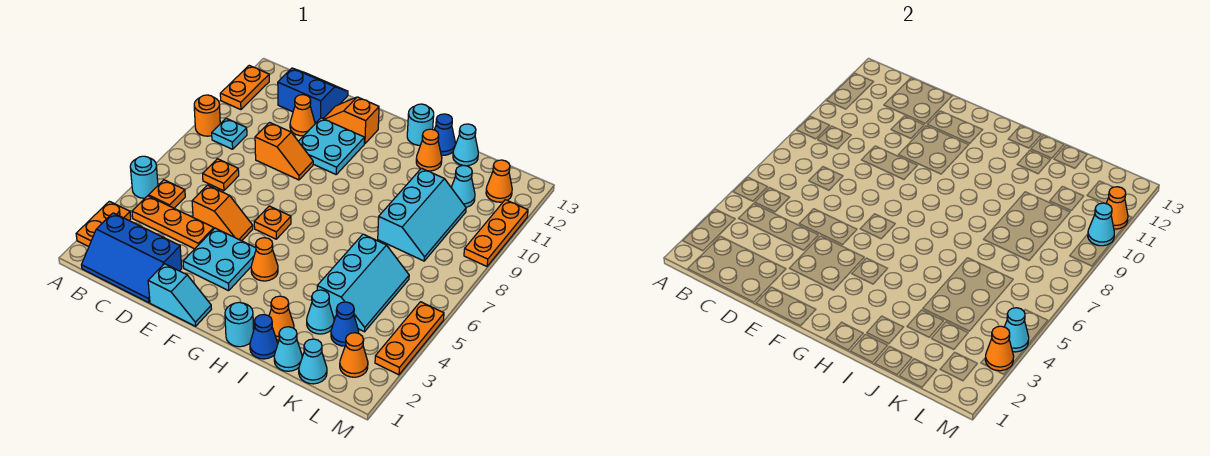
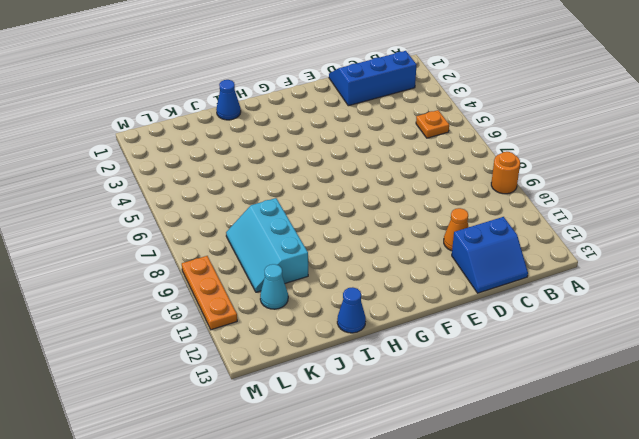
none -> orange plate A2:A3 level 1
none -> cyan round brick A5 level 1
none -> orange plate A11:A12 level 1
none -> orange plate B4:D4 level 1

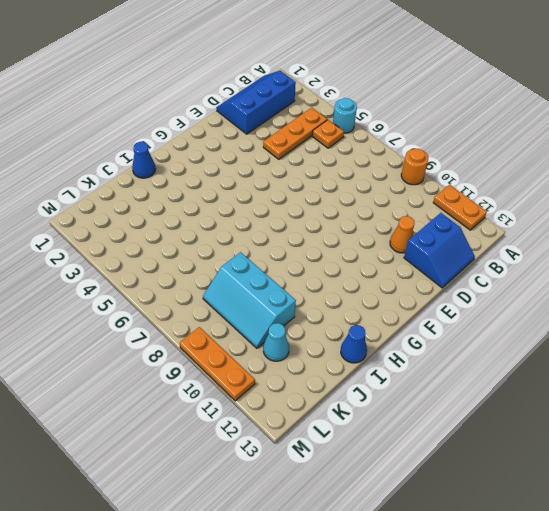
none -> orange plate A2:A3 level 1
none -> cyan plate B9 level 1
none -> orange plate C7 level 1
none -> orange slope D5:E5 level 1 top D

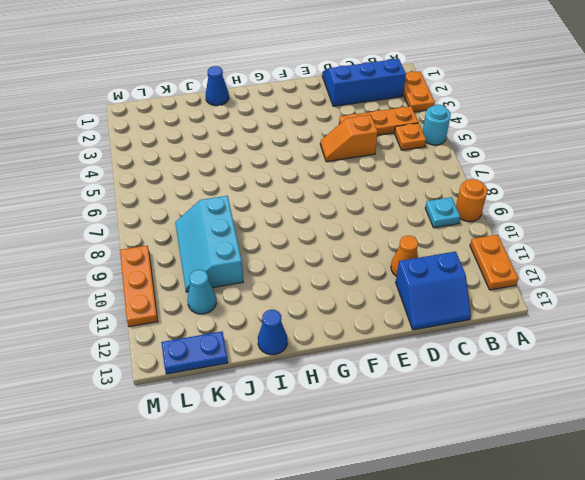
blue plate K13:L13 level 1 -> none
none -> orange plate C7 level 1
none -> orange slope D9:E9 level 1 top D
none -> cyan slope E1:F1 level 1 top E
none -> cyan plate E3:F4 level 1

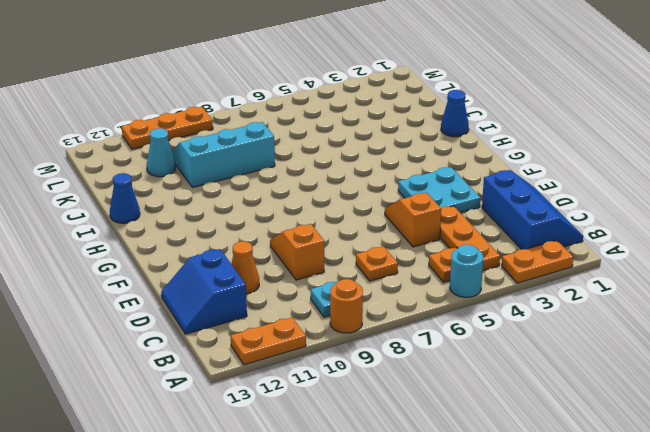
none -> cyan slope E1:F1 level 1 top E
none -> cyan plate E10:F11 level 1
none -> orange slope E12:F12 level 1 top F
none -> orange plate F6 level 1

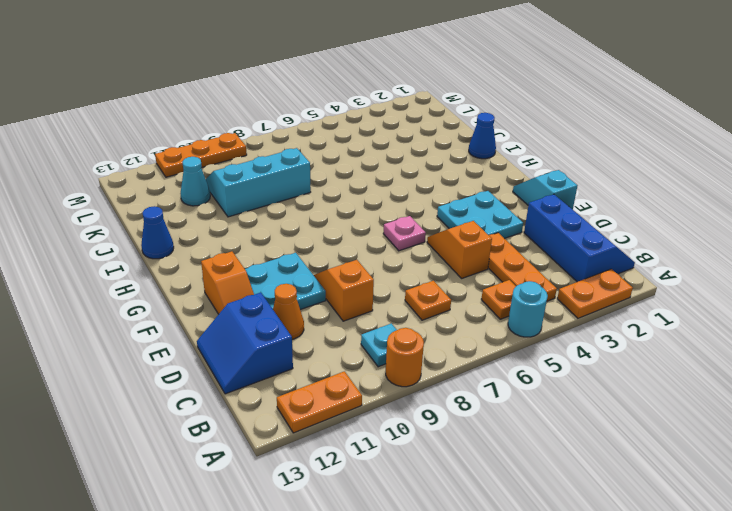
pink plate F6 level 1 -> orange plate F6 level 1
none -> orange cone G4 level 1
none -> cyan round brick H1 level 1
none -> cyan round brick H13 level 1
none -> orange cone I2 level 1

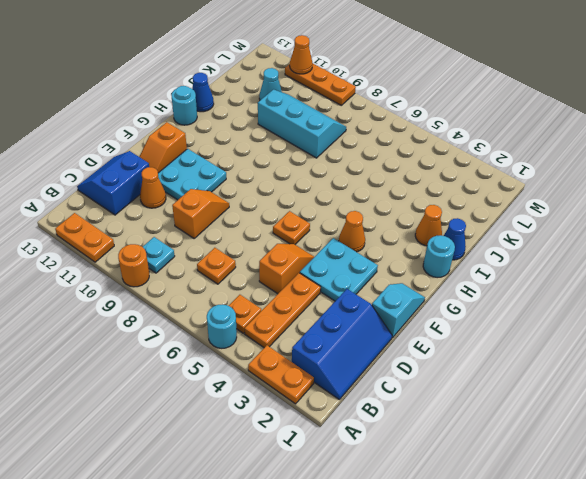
none -> orange cone I12 level 1
none -> cyan cone J1 level 1
none -> cyan cone J3 level 1
none -> cyan slope J4:K6 level 1 top J

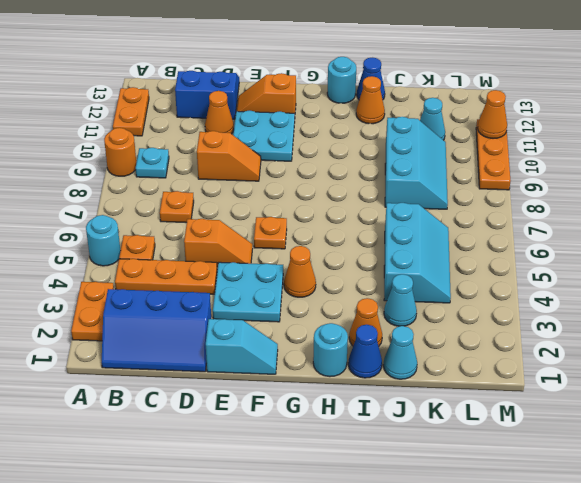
none -> cyan cone J13 level 1
none -> cyan cone K1 level 1
none -> blue cone K3 level 1
none -> orange cone L2 level 1

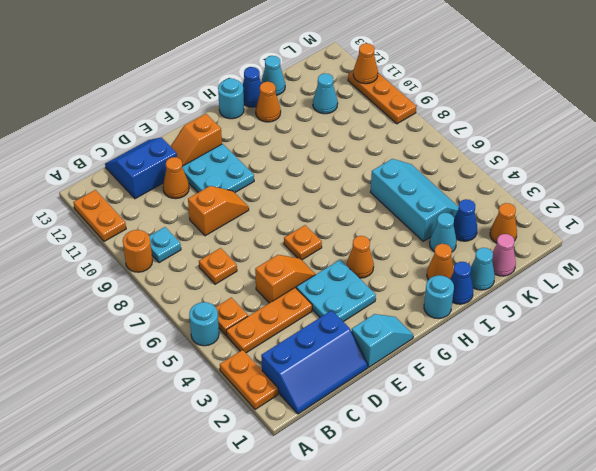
pink cone K1 level 1 -> cyan cone K1 level 1
none -> cyan slope J8:K10 level 1 top J
none -> orange cone L12 level 1
none -> orange plate M3:M5 level 1
none -> orange cone M3 level 2

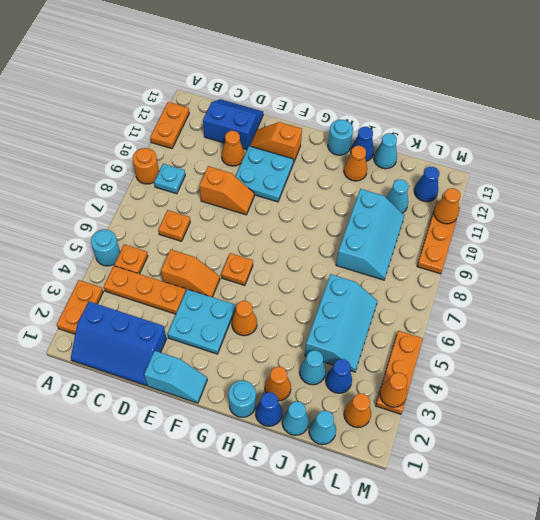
blue cone L12 level 1 -> orange cone L12 level 1
none -> cyan cone M4 level 2
none -> cyan cone M10 level 2

